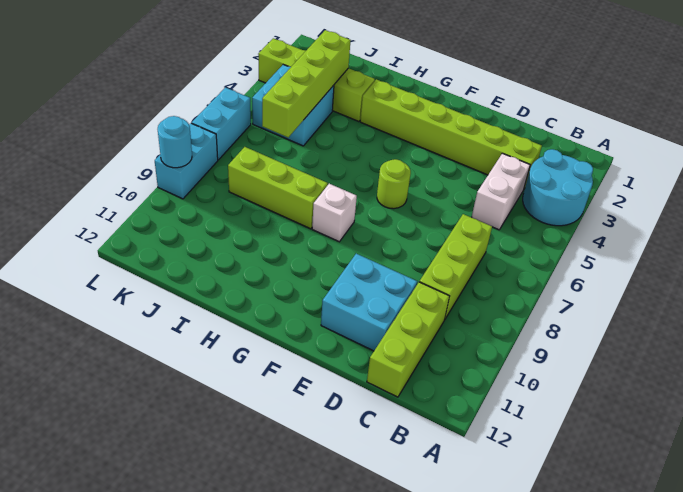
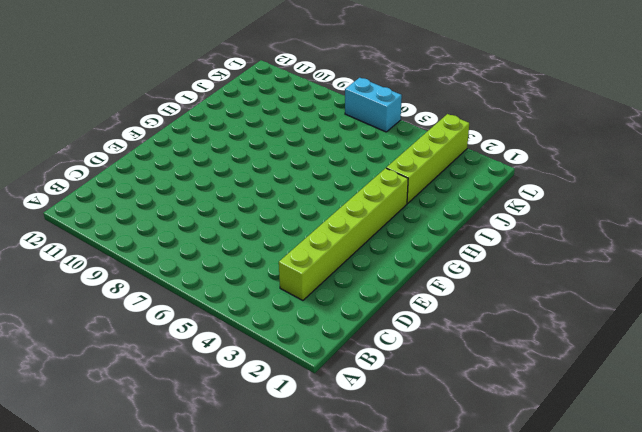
none -> cyan round brick A3:B4 level 1
none -> white brick C4:C5 level 1
none -> lime brick C7:C9 level 1

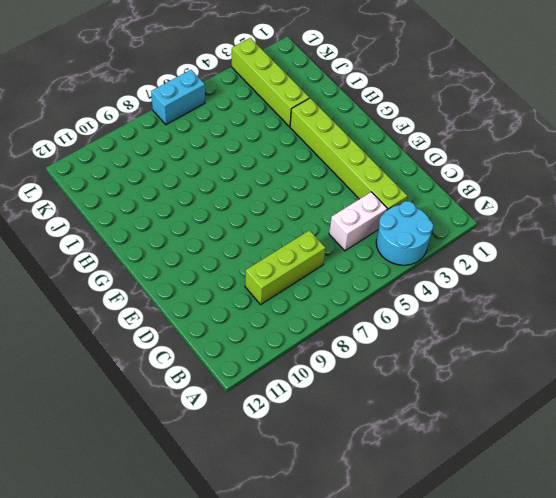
none -> lime brick C10:C12 level 1
none -> cyan brick D10:E11 level 1
none -> lime round brick F6 level 1

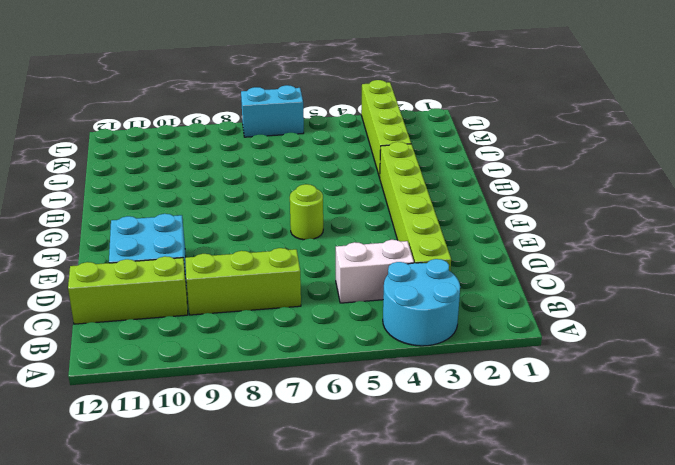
none -> white brick G8 level 1
none -> lime brick H8:J8 level 1
none -> cyan brick J4:K5 level 1

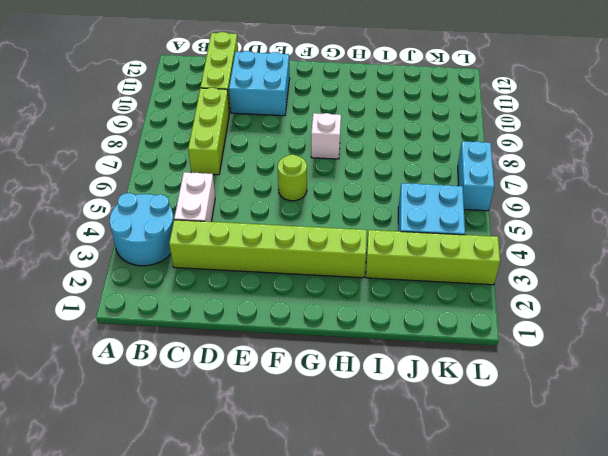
none -> lime brick H8:J8 level 1
none -> cyan brick L8:L9 level 1
none -> lime brick J3:J6 level 2

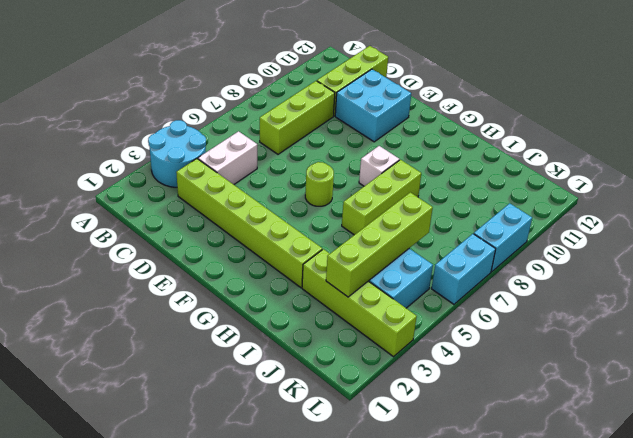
lime brick H6:H8 level 1 -> lime brick H8:J8 level 1
none -> cyan round brick L9 level 2

